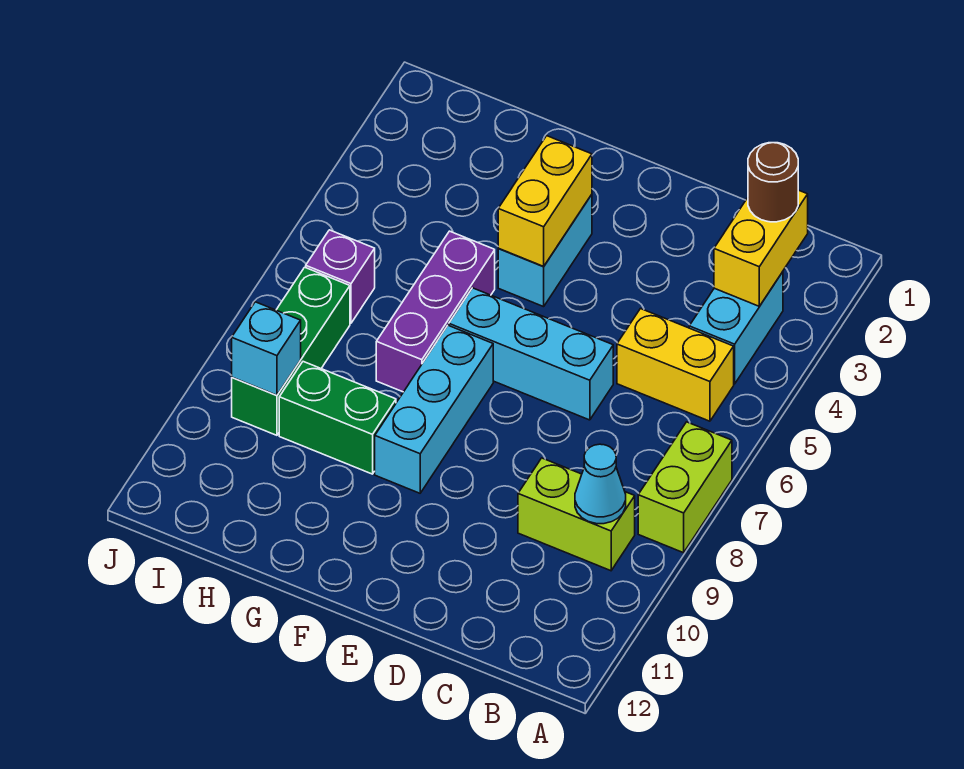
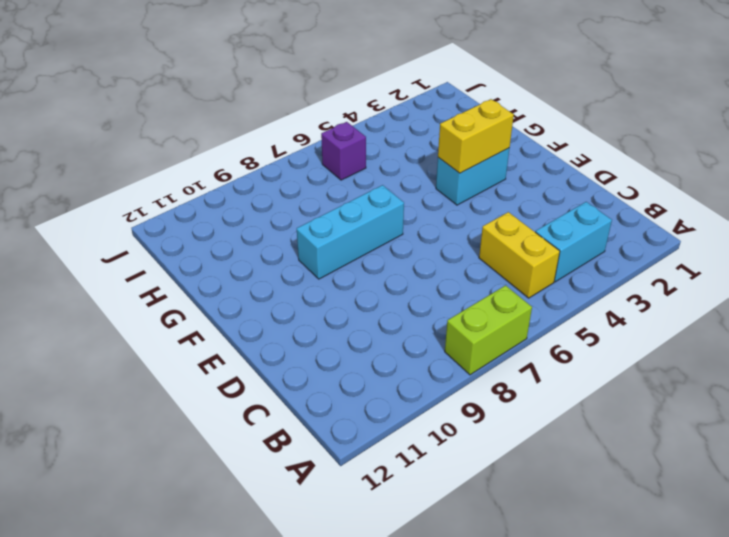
none -> lime brick B9:C9 level 1
none -> cyan brick D6:F6 level 1
none -> purple brick G5:G7 level 1

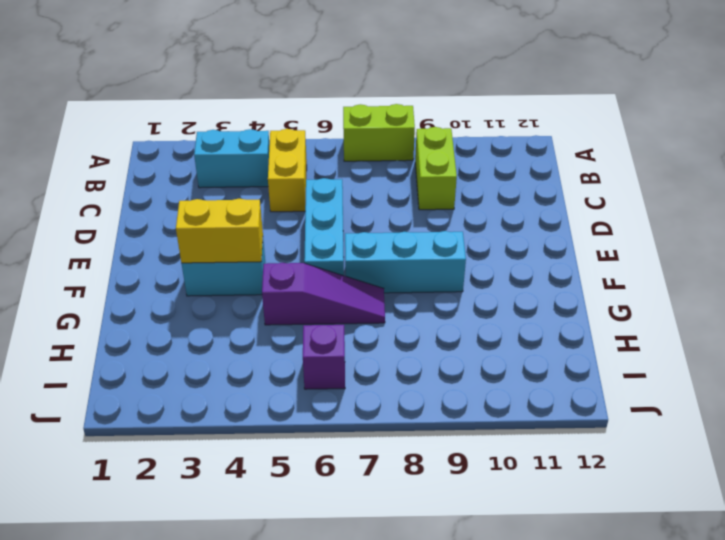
purple slope G5:G7 level 1 top 5 -> purple brick G5:G7 level 1
none -> green brick G9:H9 level 1
none -> green brick I7:I9 level 1
none -> yellow brick B2:B3 level 2

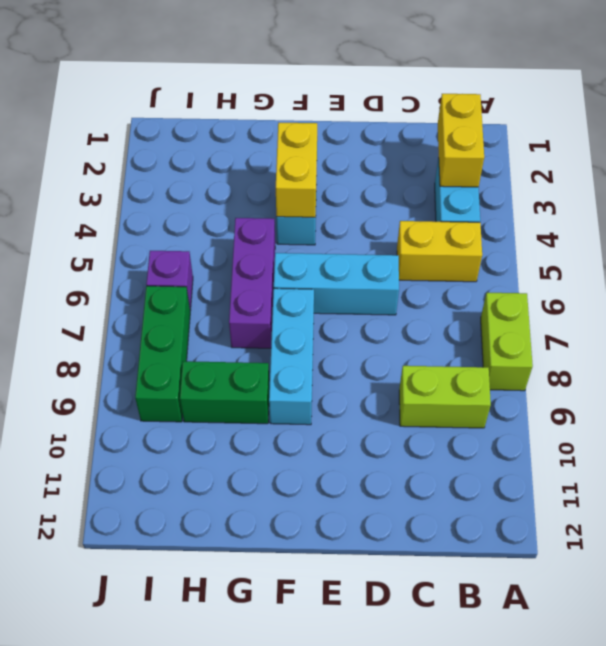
none -> cyan cone B9 level 2
none -> cyan brick I9 level 2
none -> brown round brick B2 level 3

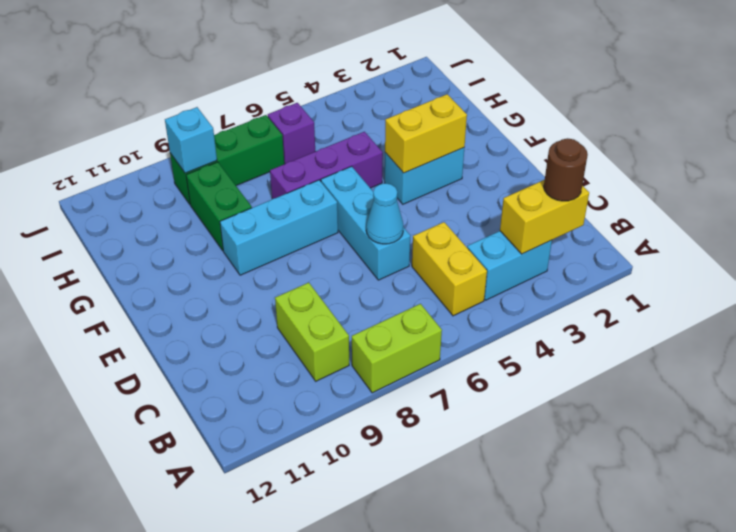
cyan cone D6 level 2 -> cyan cone B9 level 2

